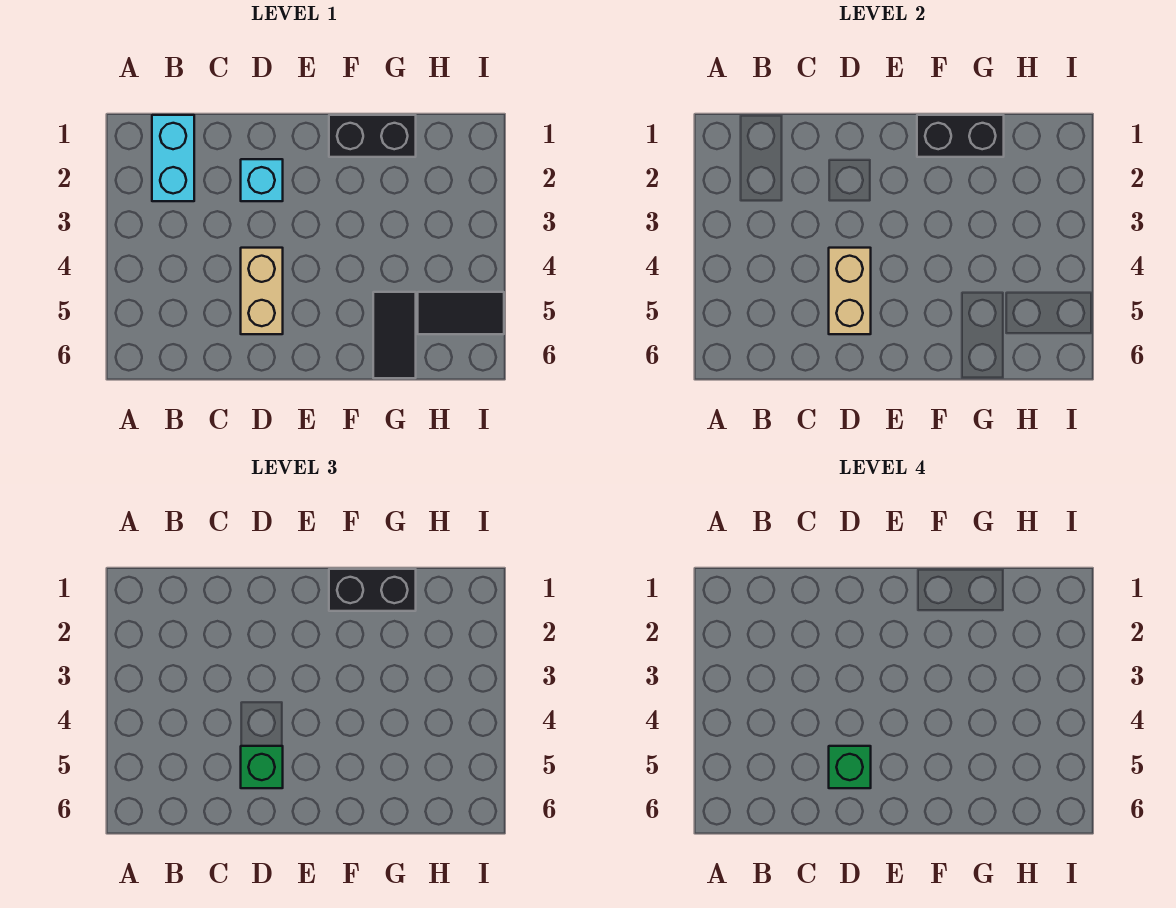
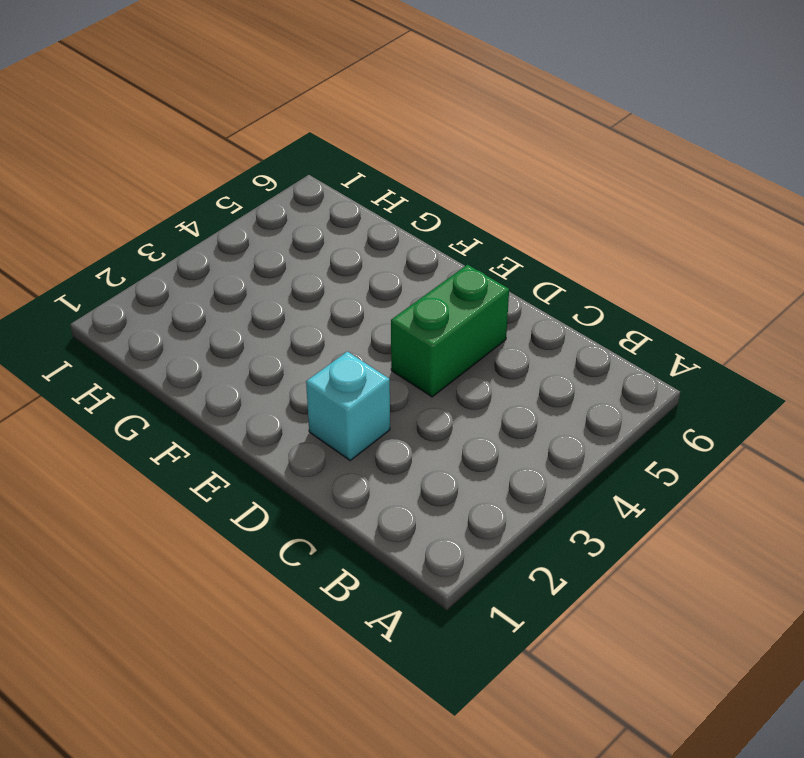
green brick D4:D5 level 1 -> tan brick D4:D5 level 1
none -> cyan brick B1:B2 level 1
none -> black brick F1:G1 level 1

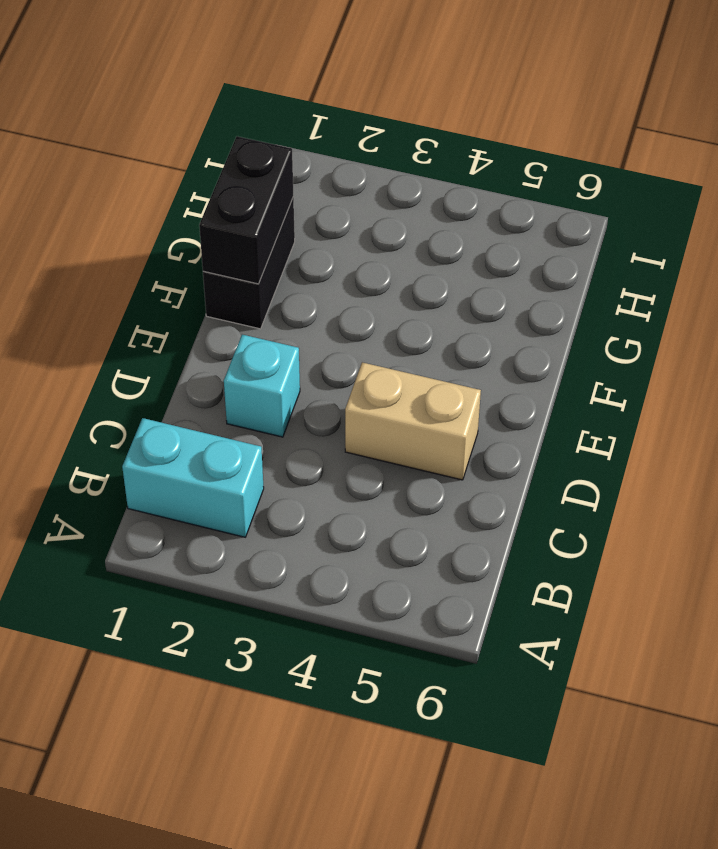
none -> black tile G5:G6 level 1
none -> black tile H5:I5 level 1

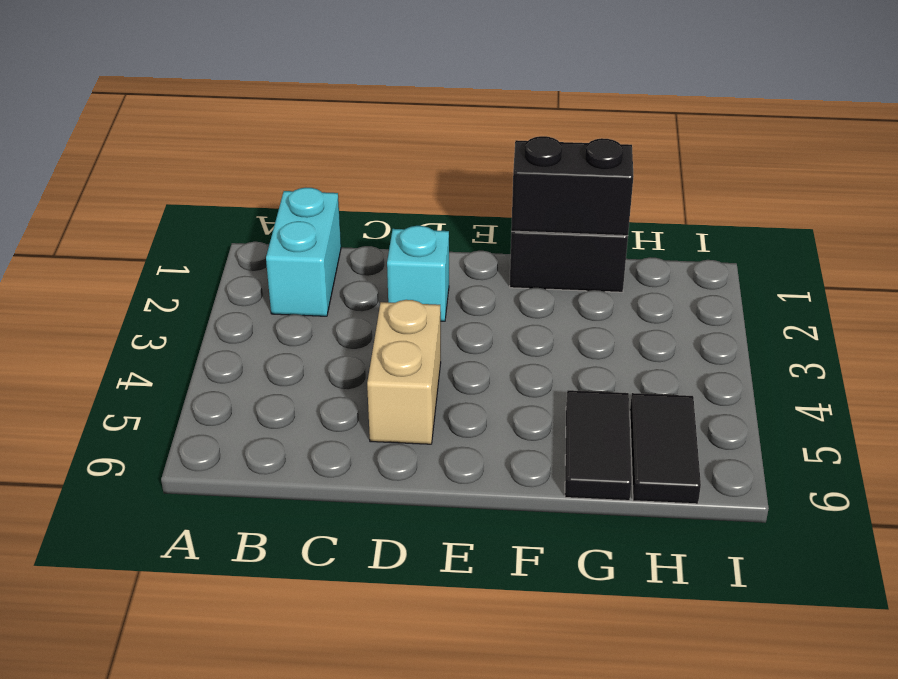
black tile H5:H6 level 1 -> black tile H5:I5 level 1
none -> tan brick D4:D5 level 2
none -> green brick D5 level 3

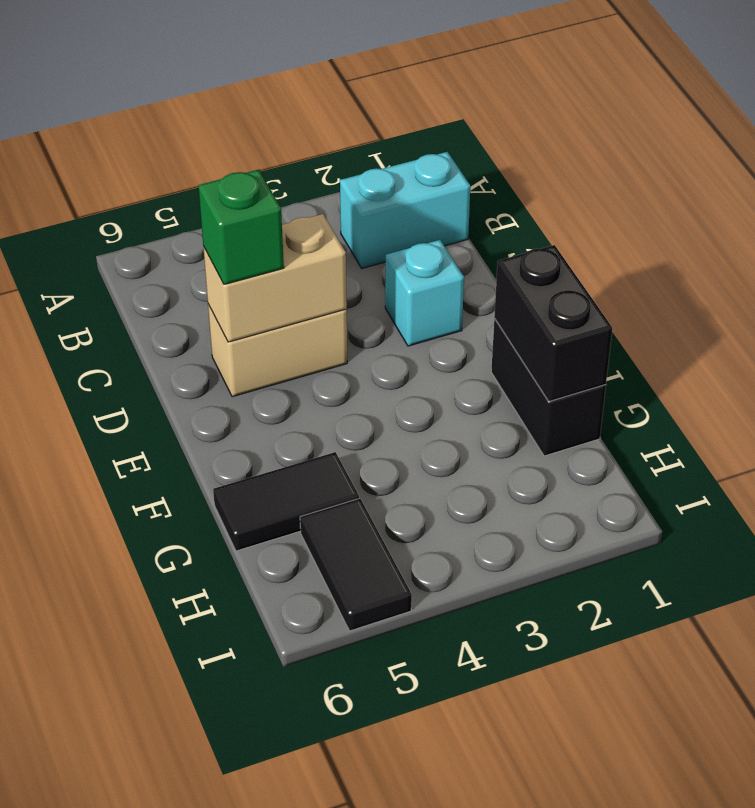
none -> black brick F1:G1 level 3
none -> green brick D5 level 4

